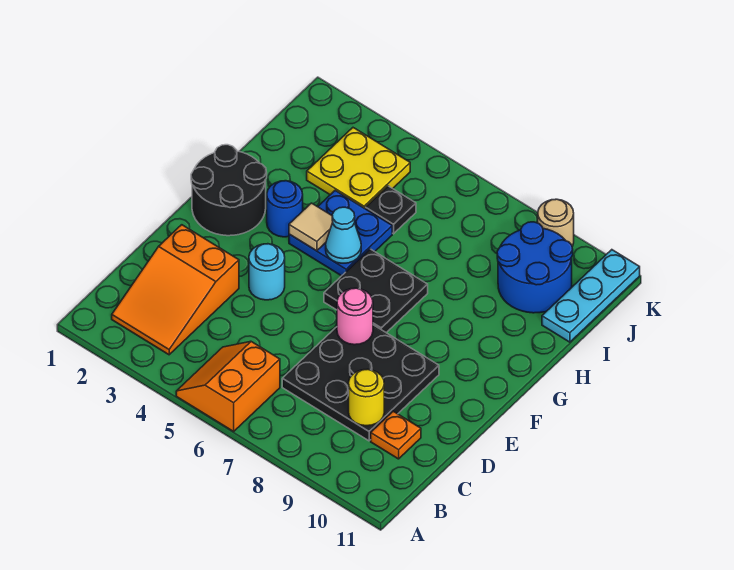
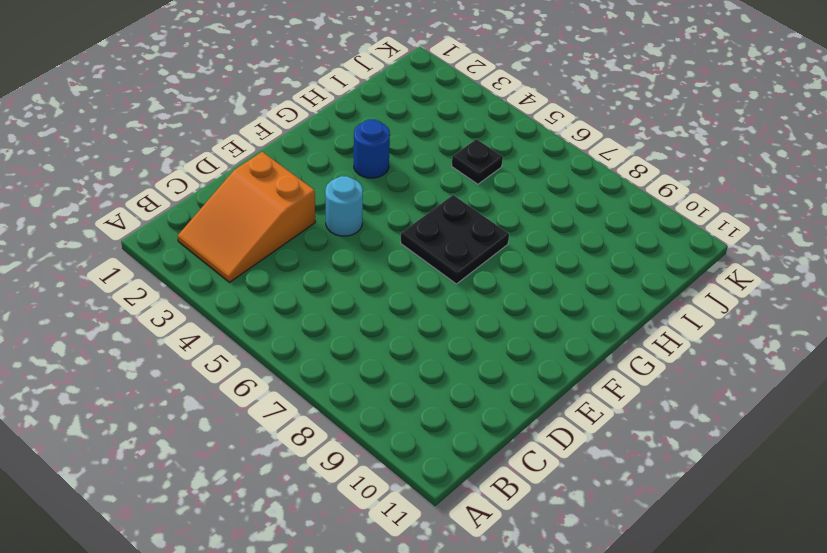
none -> orange slope A5:B6 level 1 top 6
none -> black plate C7:E9 level 1
none -> orange plate C10 level 1

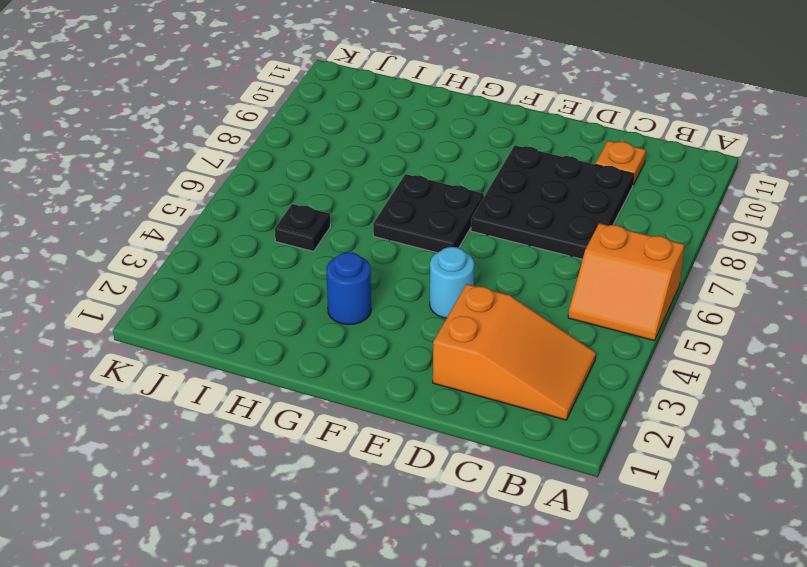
none -> black round brick F1:G2 level 1
none -> blue plate G4:H5 level 1
none -> yellow plate I3:J4 level 1

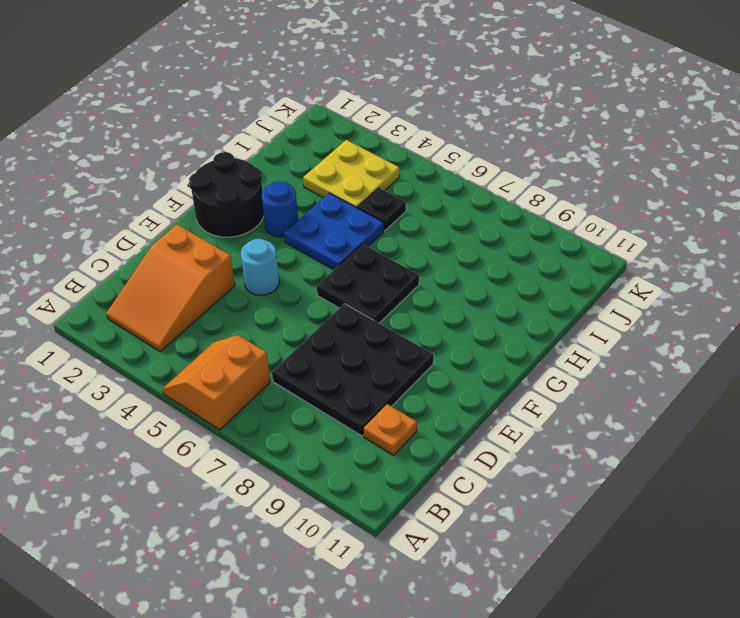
none -> blue round brick I9:J10 level 1
none -> cyan plate I11:K11 level 1
none -> tan round brick K9 level 1

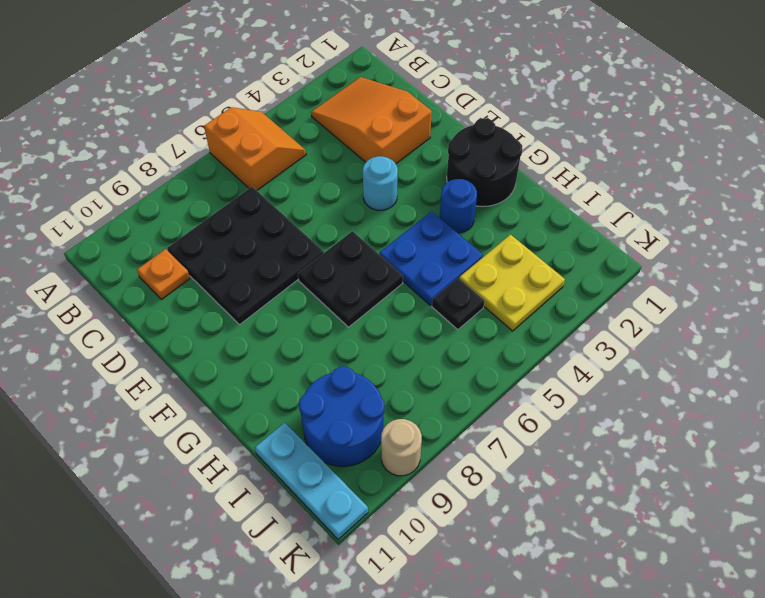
none -> yellow round brick C9 level 2
none -> pink round brick E7 level 2
none -> tan tile G4 level 2

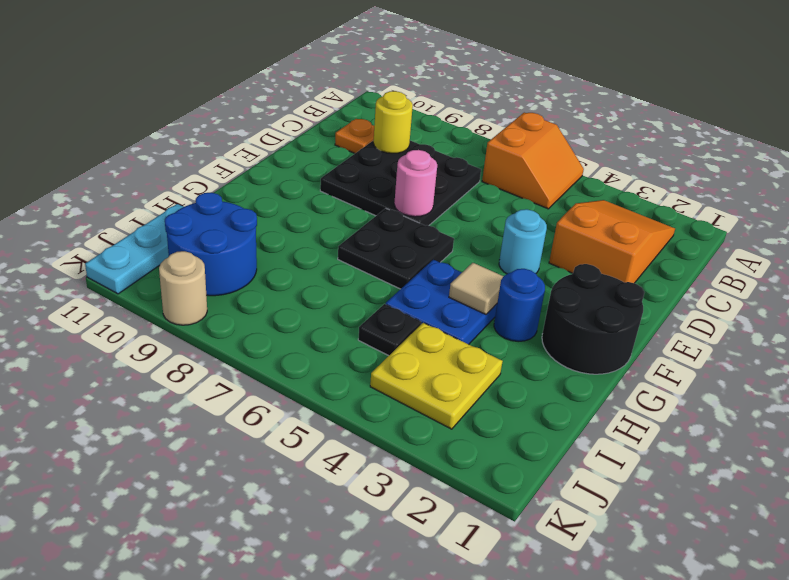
none -> cyan cone G5 level 2

